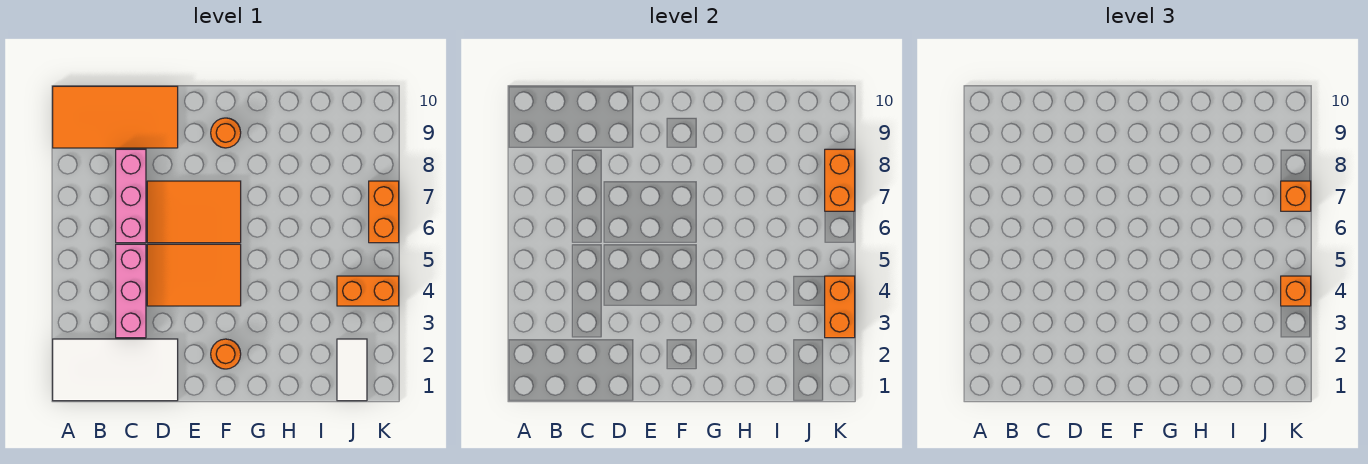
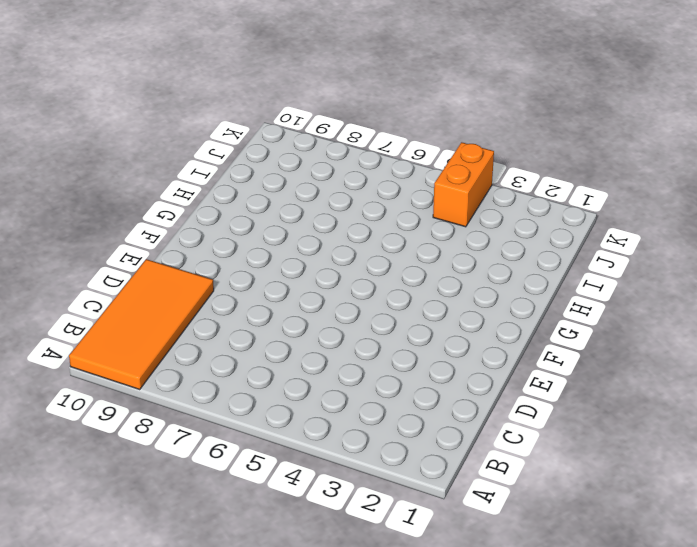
none -> white tile A1:D2 level 1
none -> pink brick C3:C5 level 1
none -> pink brick C6:C8 level 1

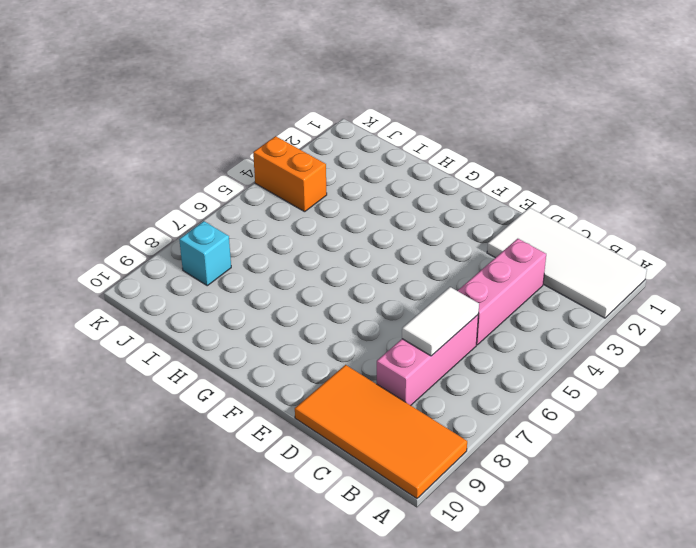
white tile C6:C7 level 2 -> white tile J1:J2 level 1
cyan brick J8 level 1 -> none
none -> orange tile D4:F5 level 1
none -> orange tile D6:F7 level 1
none -> orange round brick F2 level 1

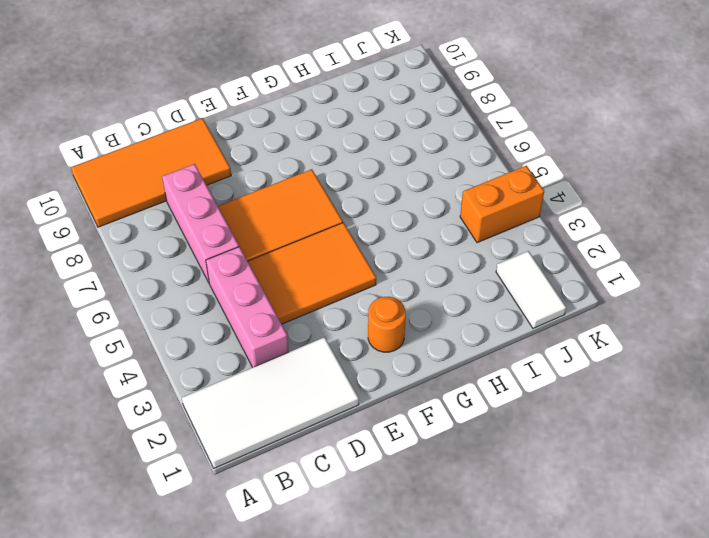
none -> orange round brick F9 level 1
none -> orange brick K6:K7 level 1
none -> orange brick K3:K4 level 2

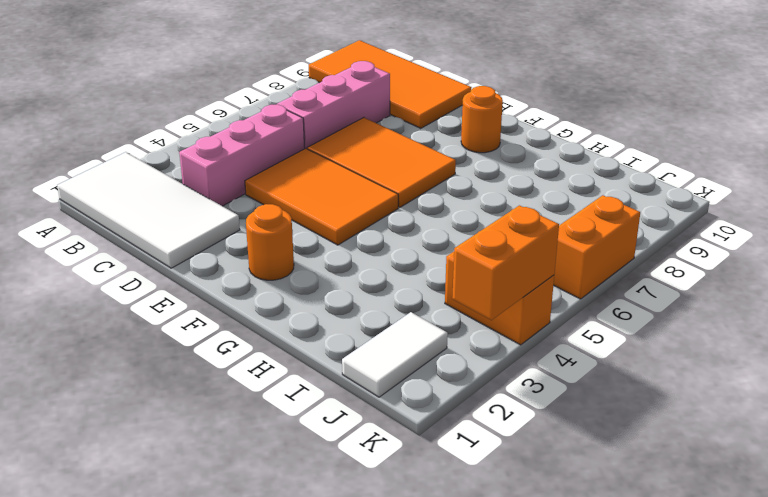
none -> orange brick K7:K8 level 2
none -> orange brick K4 level 3
none -> orange brick K7 level 3

